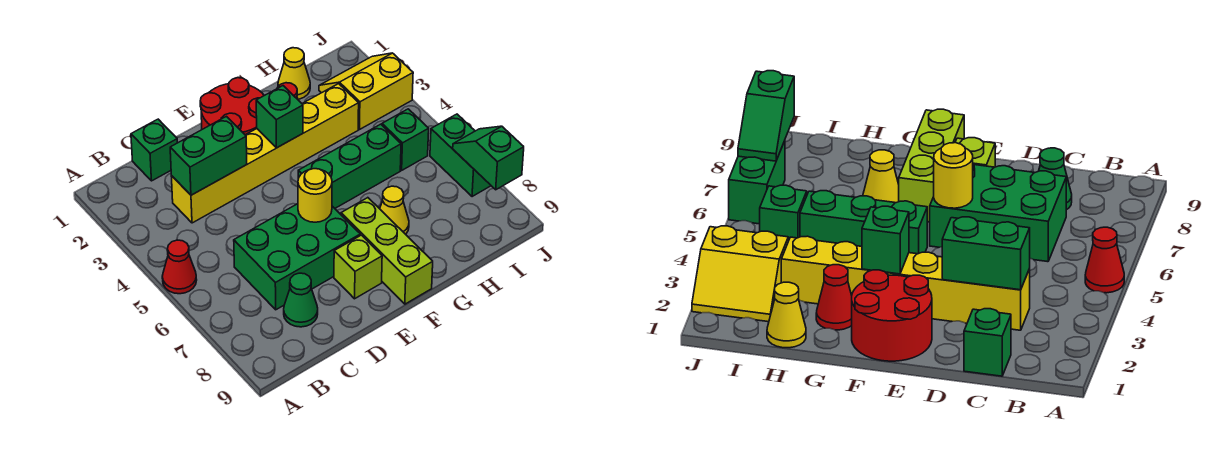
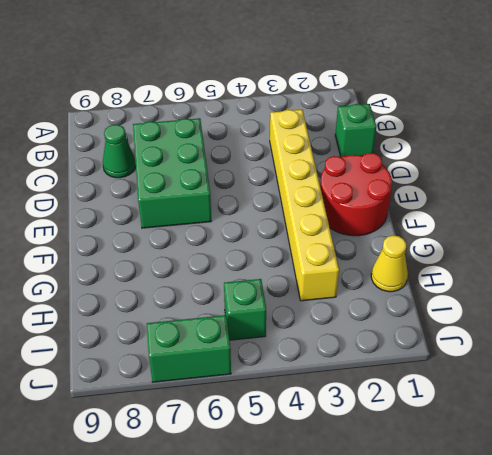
none -> red cone A5 level 1
none -> lime brick E8 level 1
none -> green brick F5:H5 level 1

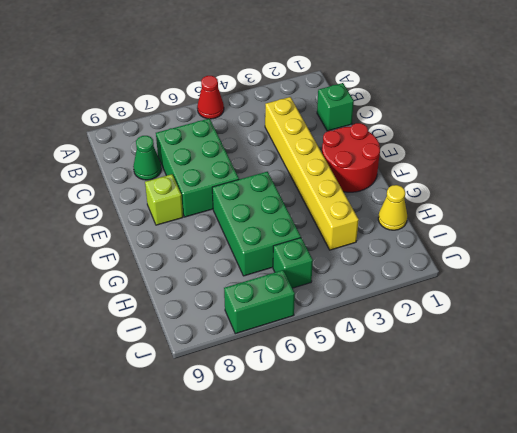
green brick F5:H6 level 1 -> green brick F5:H5 level 1
none -> lime brick F7:F9 level 1
none -> red cone G2 level 1
none -> yellow cone G7 level 1

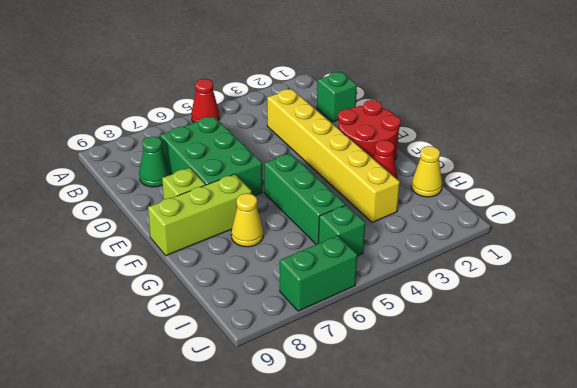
none -> yellow slope I2:J3 level 1 top 3
none -> green brick C3:D3 level 2
none -> yellow round brick E6 level 2

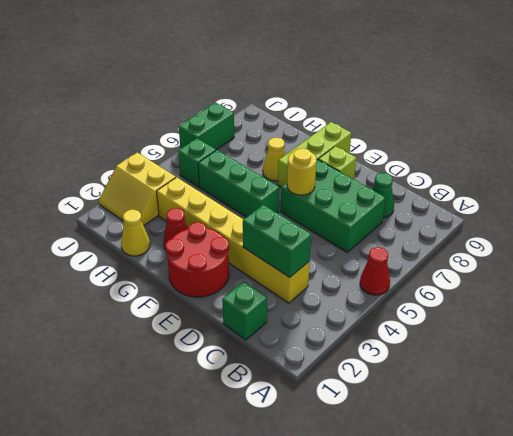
none -> green brick F3 level 2
none -> green slope J7:J8 level 2 top 8

